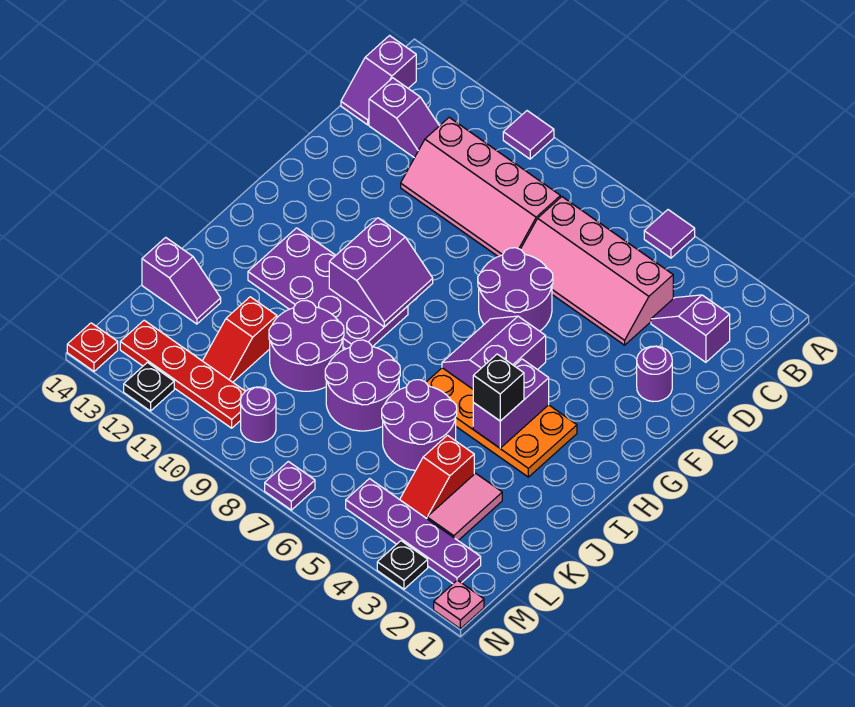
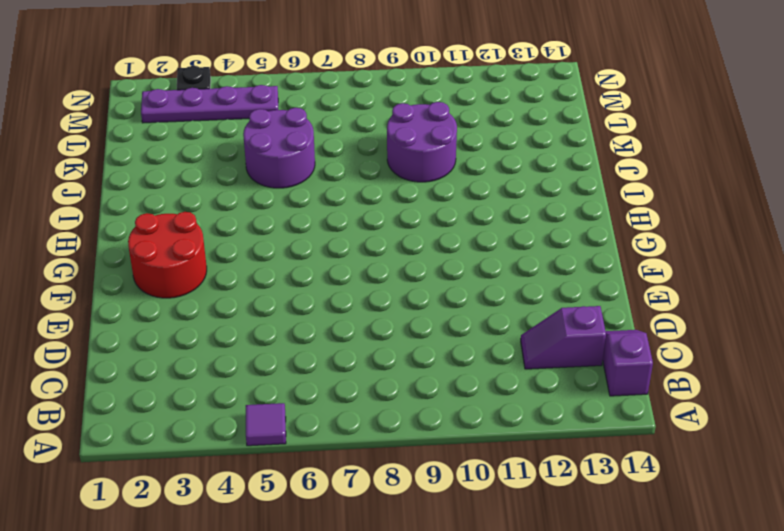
red round brick F2:G3 level 1 -> none
none -> purple tile A10 level 1
none -> purple slope C2:C3 level 1 top 2
none -> pink slope C4:D7 level 1 top C
none -> pink slope C8:D11 level 1 top C

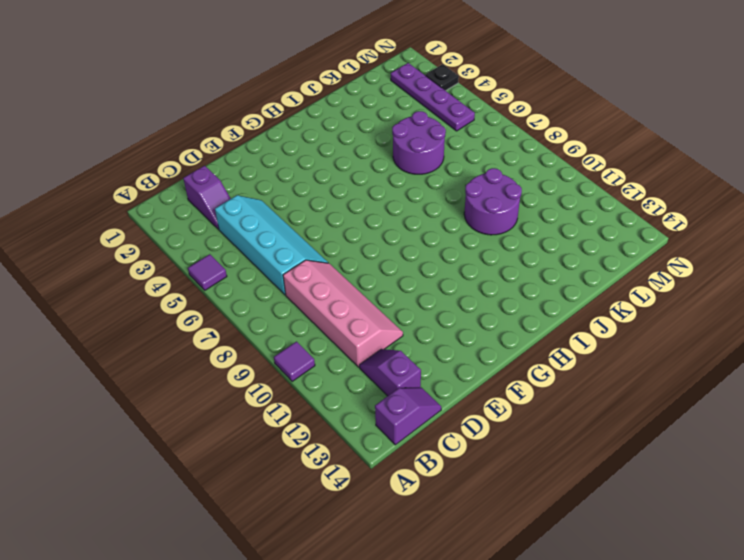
cyan slope C4:D7 level 1 top C -> pink slope C4:D7 level 1 top C
none -> purple round brick E2 level 1
none -> purple round brick E6:F7 level 1
none -> orange plate H3:I6 level 1
none -> purple plate H9:I12 level 1

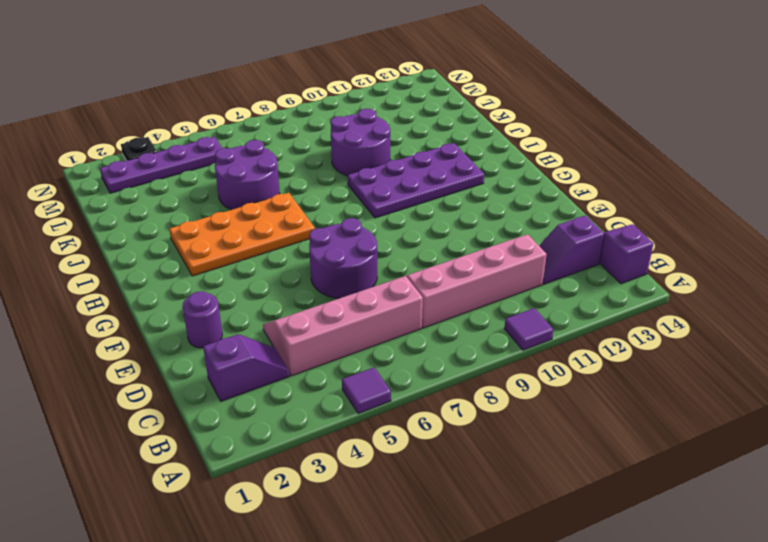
none -> purple round brick J7:K8 level 1
none -> pink tile K3:L3 level 1
none -> red slope K4:L4 level 1 top K
none -> red slope K11:L11 level 1 top K

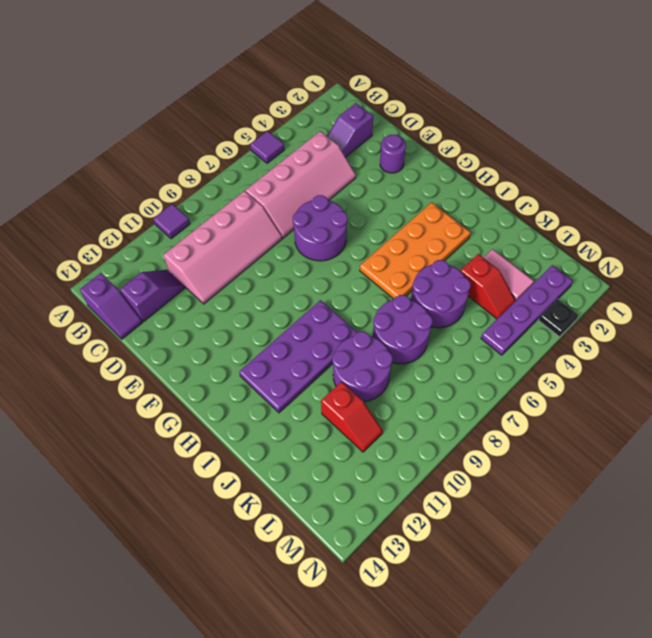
none -> purple slope K13:K14 level 1 top 14
none -> purple round brick M9 level 1
none -> red plate M10:M13 level 1
none -> pink plate N1 level 1

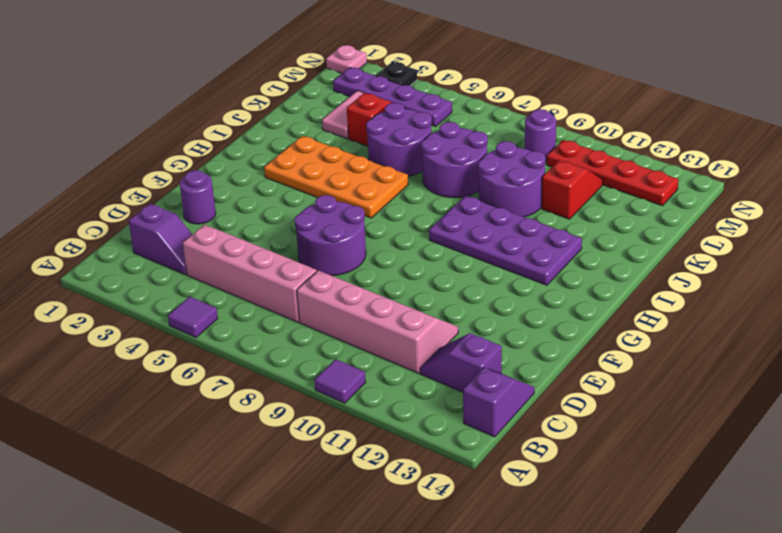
none -> purple slope K13:K14 level 1 top 14
none -> purple plate N7 level 1
none -> black plate N12 level 1
none -> red plate N14 level 1

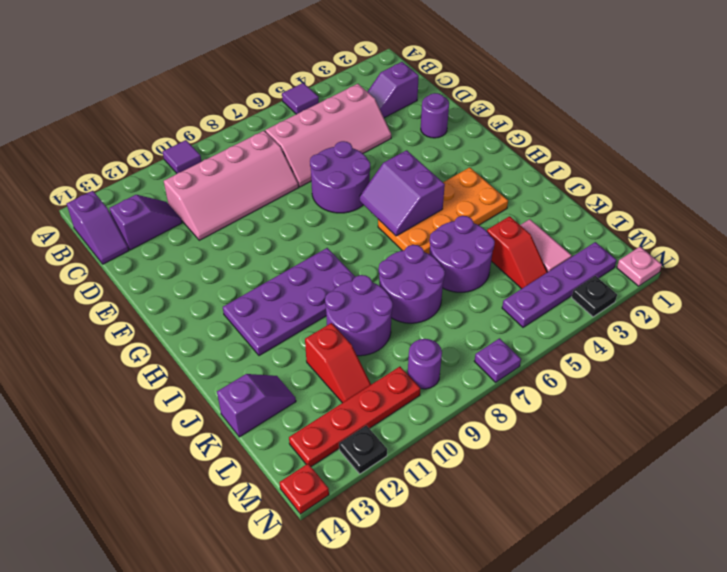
none -> purple slope G9:H10 level 2 top 10
none -> purple brick H4:I4 level 2
none -> black brick I4 level 3

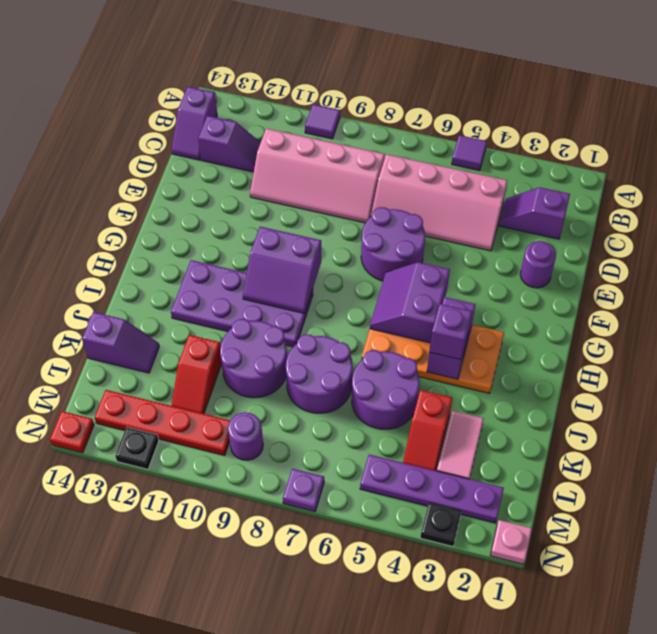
purple slope G9:H10 level 2 top G -> purple slope G9:H10 level 2 top 10
purple brick I4 level 3 -> black brick I4 level 3

